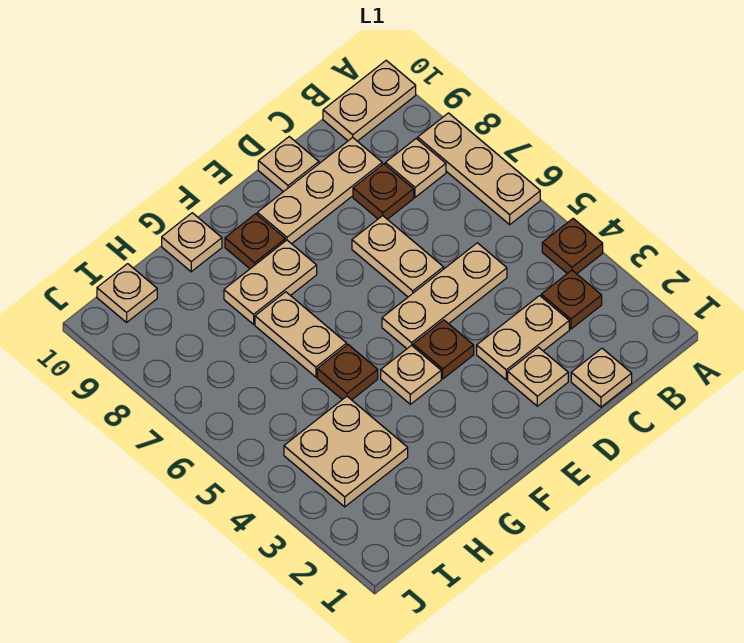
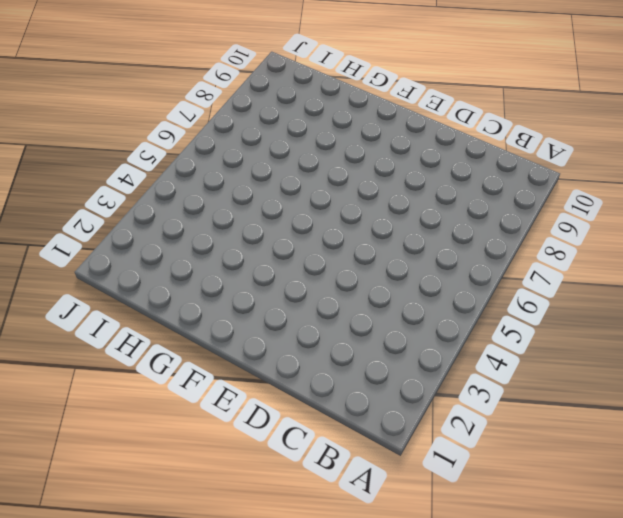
none -> brown plate A4 level 1
none -> tan plate A6:A8 level 1
none -> tan plate A10:B10 level 1

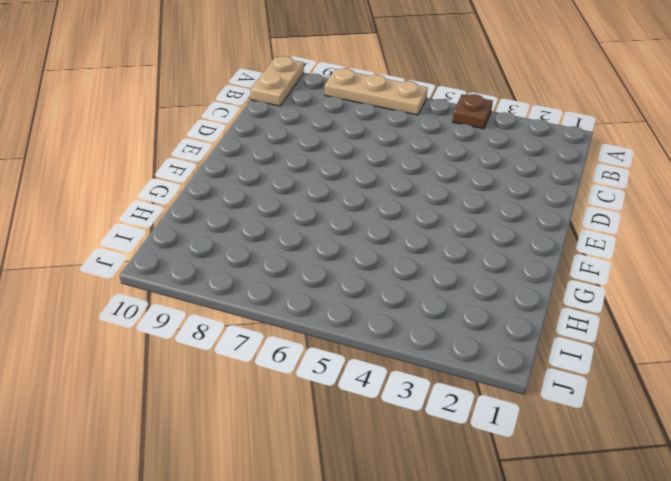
none -> brown plate B3 level 1
none -> tan plate B8 level 1
none -> tan plate C1 level 1

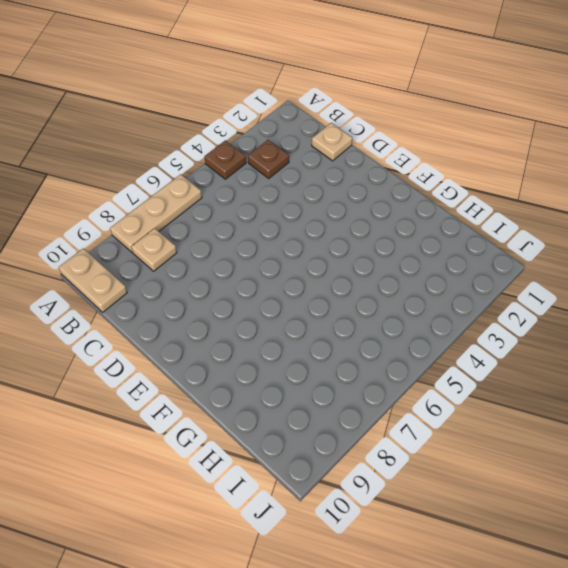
none -> tan plate C3:D3 level 1
none -> tan plate C5:E5 level 1
none -> brown plate C8 level 1

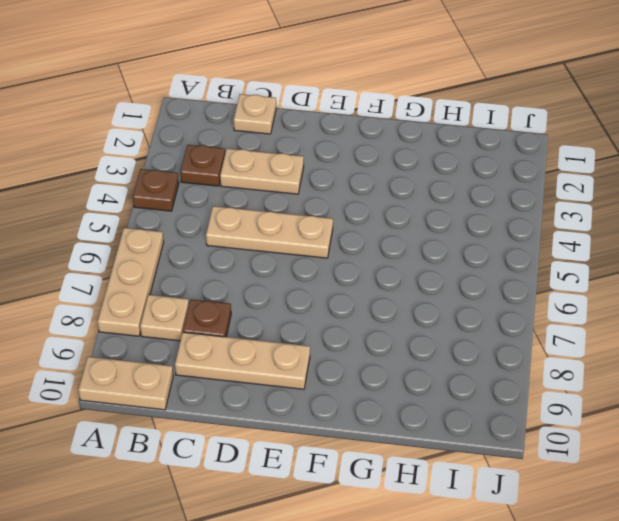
none -> tan plate D2 level 1
none -> tan plate D6:D7 level 1
none -> tan plate D10 level 1

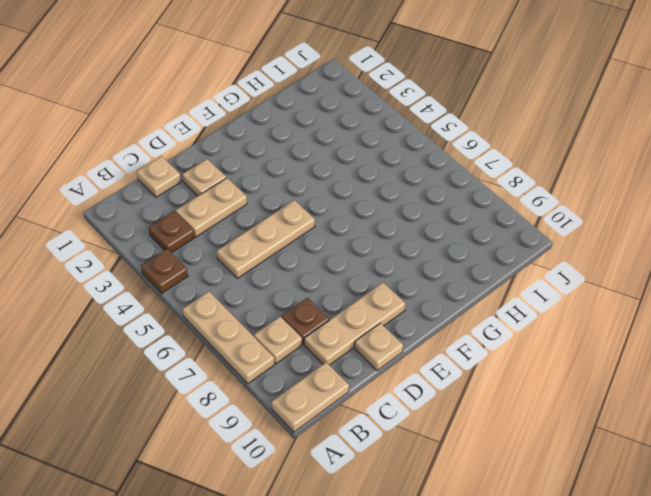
none -> tan plate D6:D7 level 1
none -> brown plate E4 level 1
none -> tan plate F4 level 1

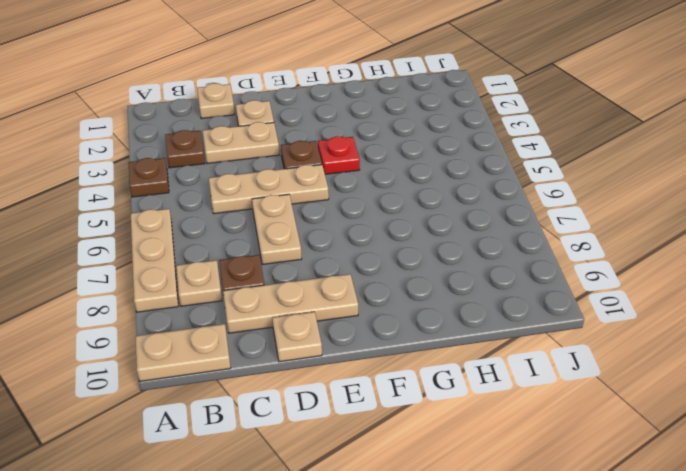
red plate F4 level 1 -> tan plate F4 level 1
none -> tan plate F8:G8 level 1
none -> brown plate F9 level 1
none -> brown plate G5 level 1

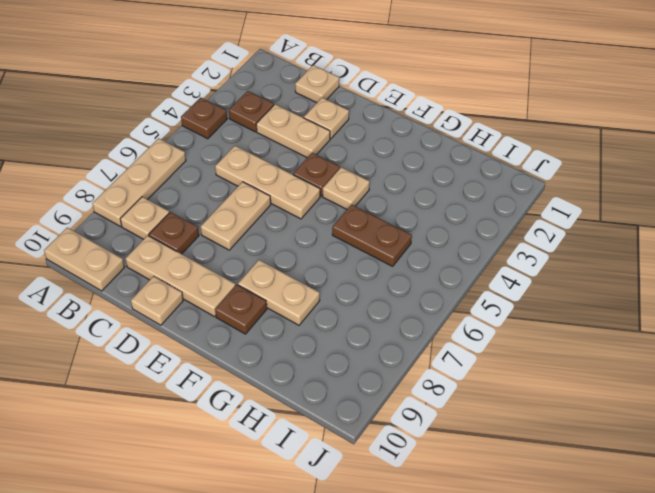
brown plate G5:H5 level 1 -> brown plate G5 level 1
none -> tan plate G6:G7 level 1
none -> tan plate G10 level 1
none -> tan plate H3:I4 level 1

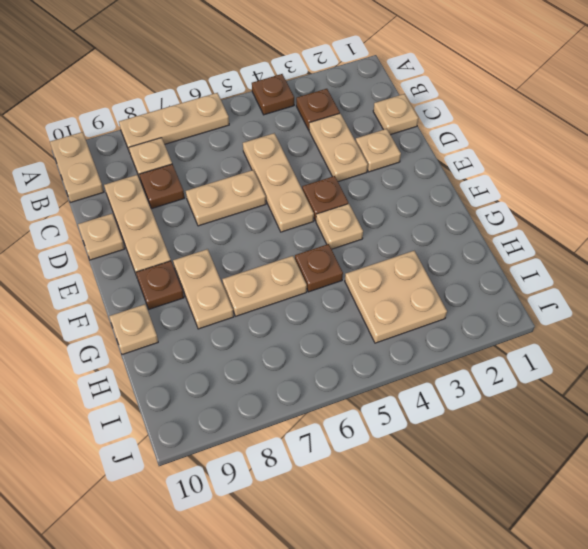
none -> tan plate I10 level 1

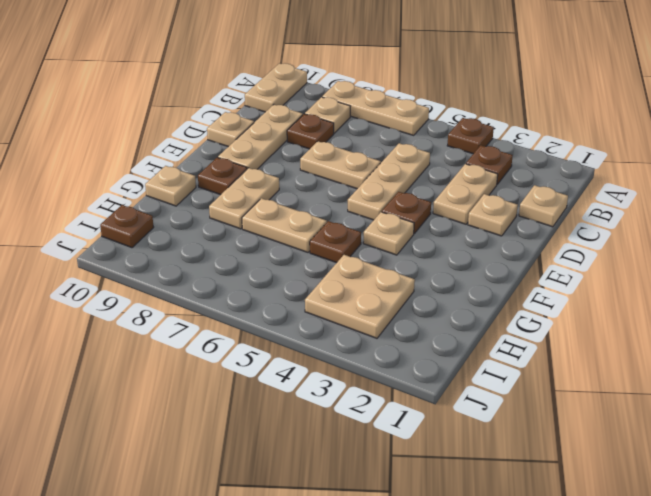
brown plate I10 level 1 -> tan plate I10 level 1

